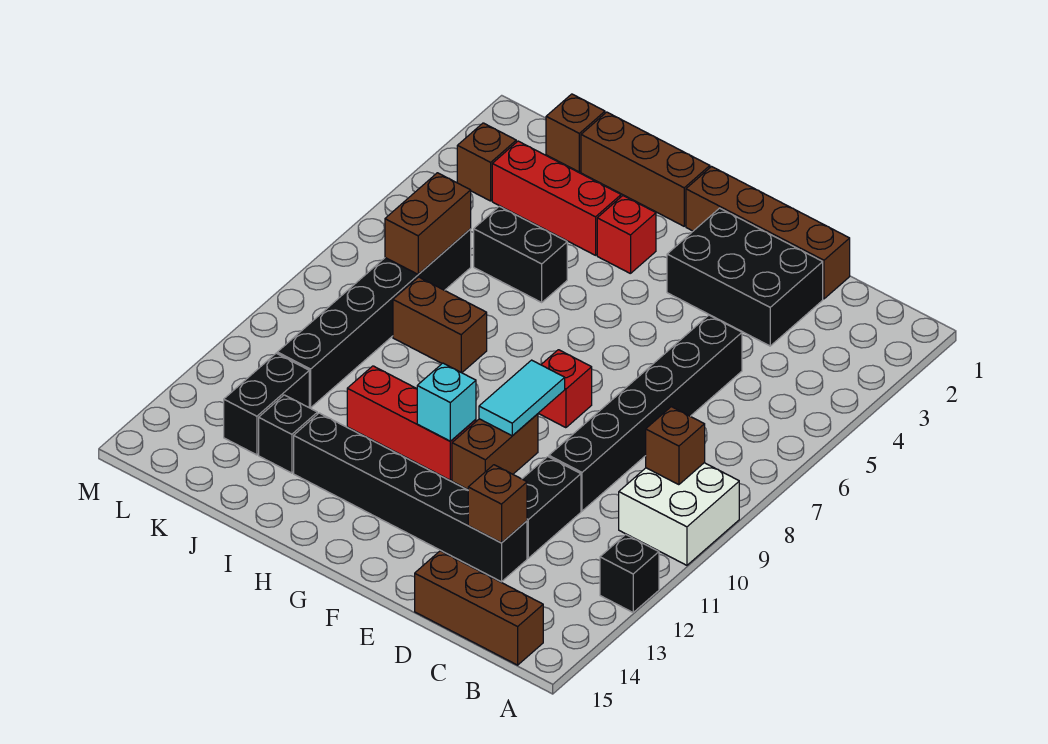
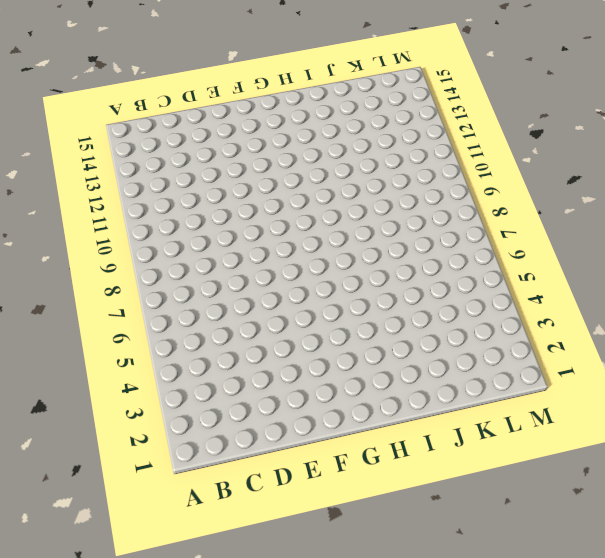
none -> white brick A9:B10 level 1
none -> black brick A12 level 1
none -> brown brick B15:D15 level 1

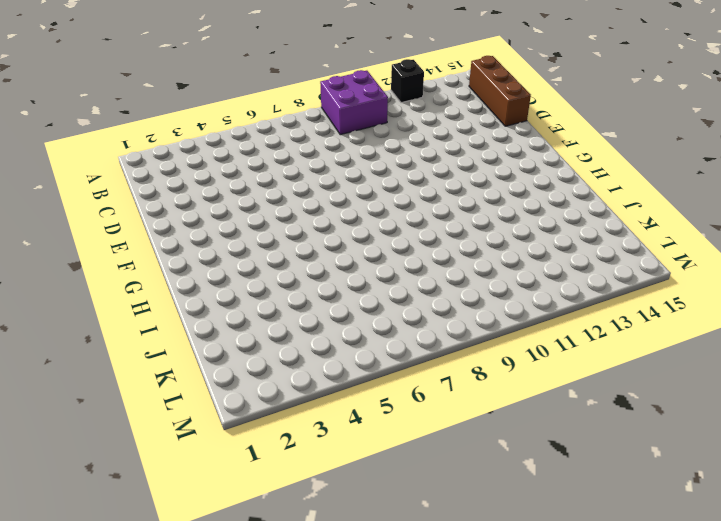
purple brick A9:B10 level 1 -> white brick A9:B10 level 1
none -> brown brick D1:G1 level 1
none -> black brick D2:F3 level 1
none -> black brick D5:D10 level 1

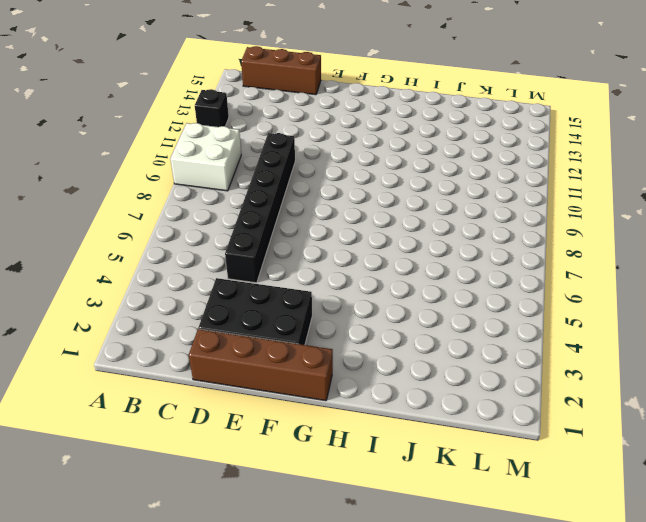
none -> black brick D11:D12 level 1
none -> black brick D13:I13 level 1
none -> red brick F8 level 1

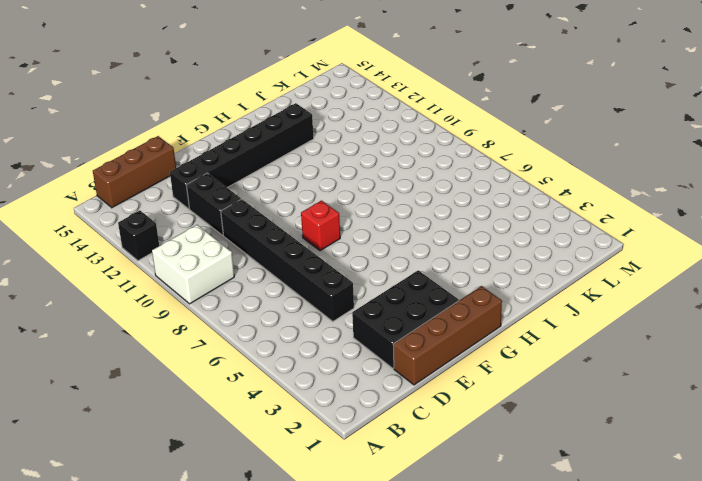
none -> brown brick F10:F11 level 1
none -> red brick G11:I11 level 1
none -> brown brick H1:J1 level 1

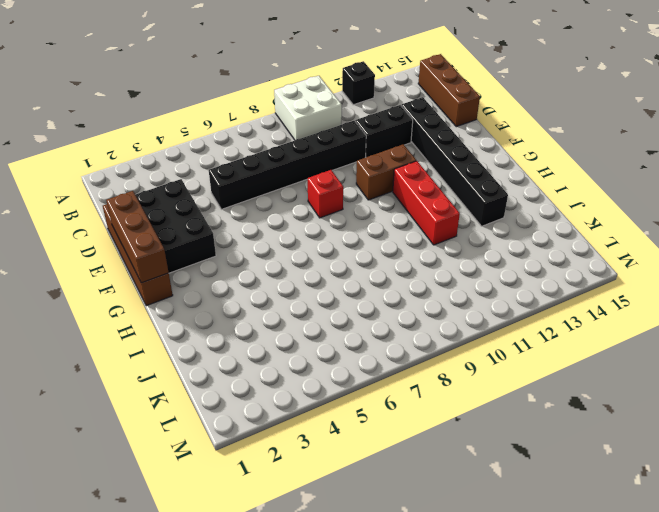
brown brick E1:G1 level 2 -> brown brick H1:J1 level 1
none -> red brick H3 level 1
none -> red brick I3:K3 level 1
none -> black brick I5:J5 level 1

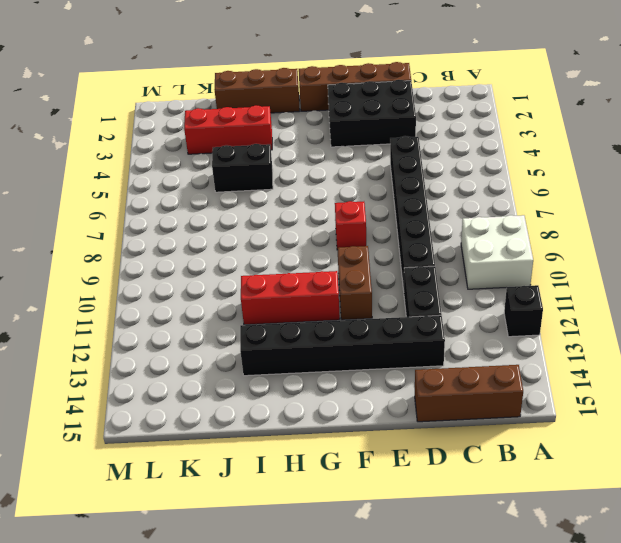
none -> red brick H3 level 1
none -> brown brick I8:J8 level 1
none -> black brick J13 level 1

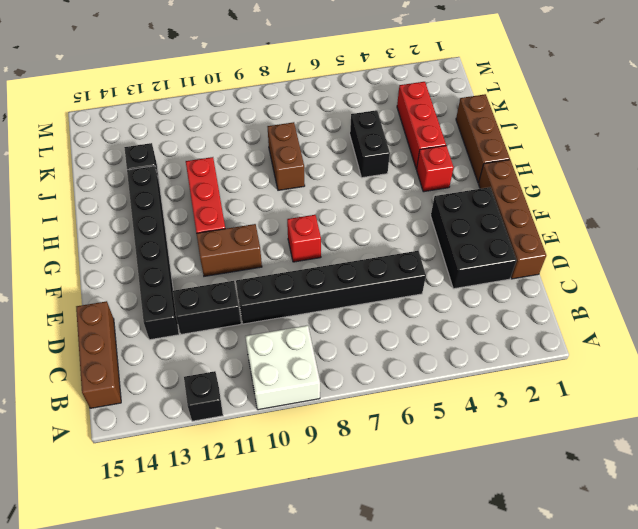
none -> brown brick K1 level 1
none -> black brick K6:K11 level 1
none -> black brick K12:K13 level 1

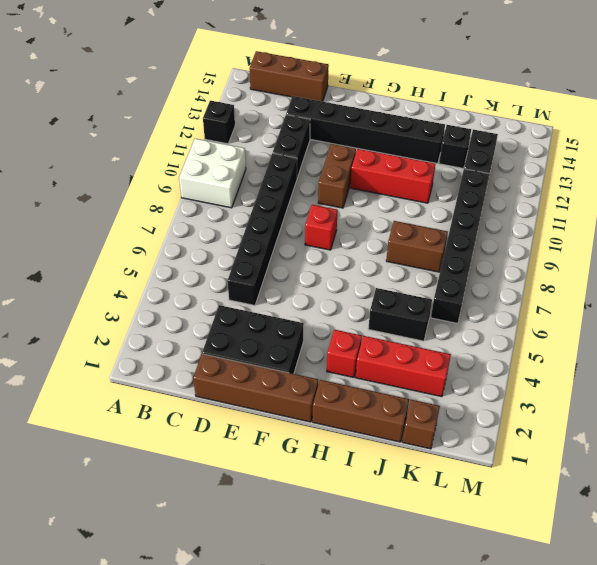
none -> brown brick L3 level 1
none -> brown brick B9 level 2
none -> brown brick D13 level 2

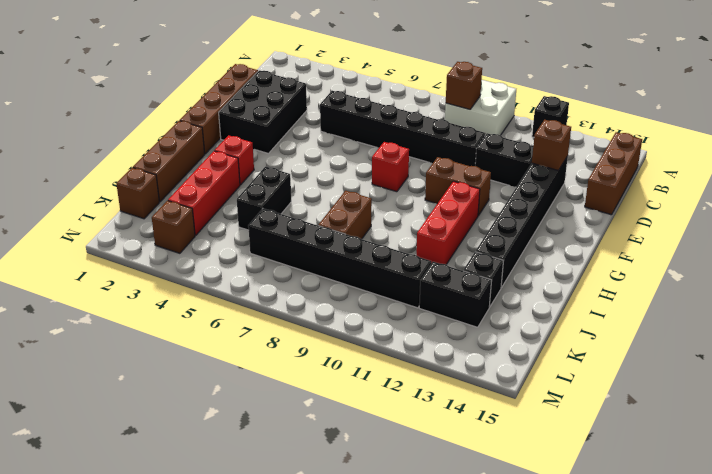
none -> cyan tile F9:F10 level 2
none -> cyan brick G11 level 2
none -> brown brick K6:K7 level 2

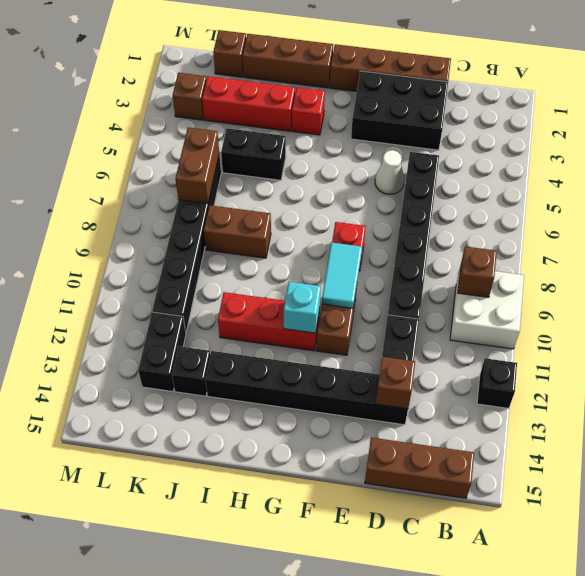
white cone E5 level 1 -> none

